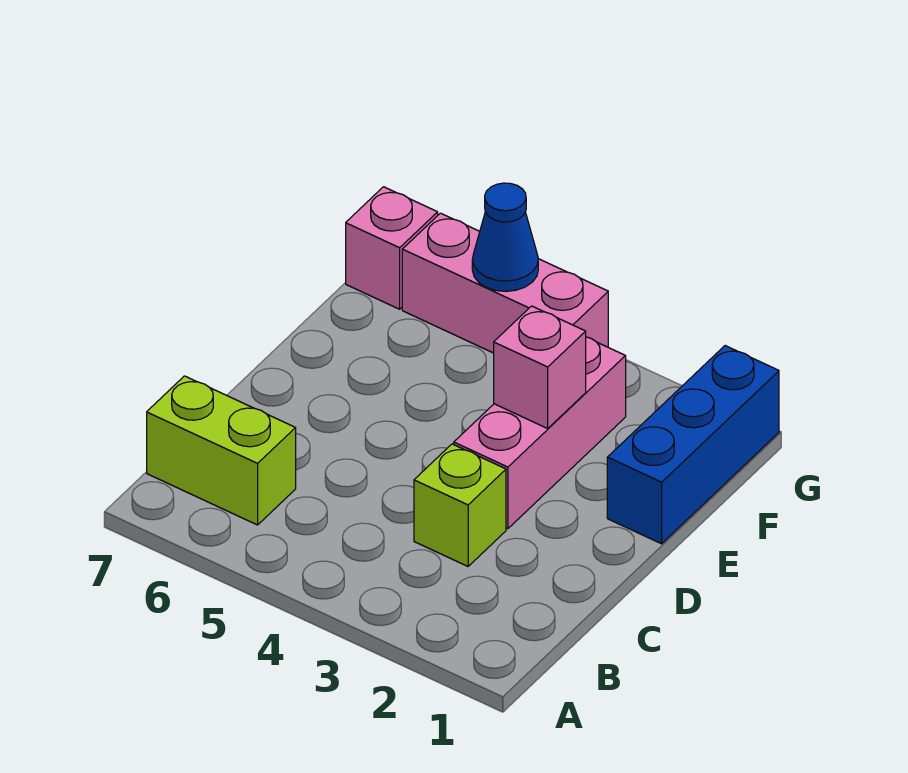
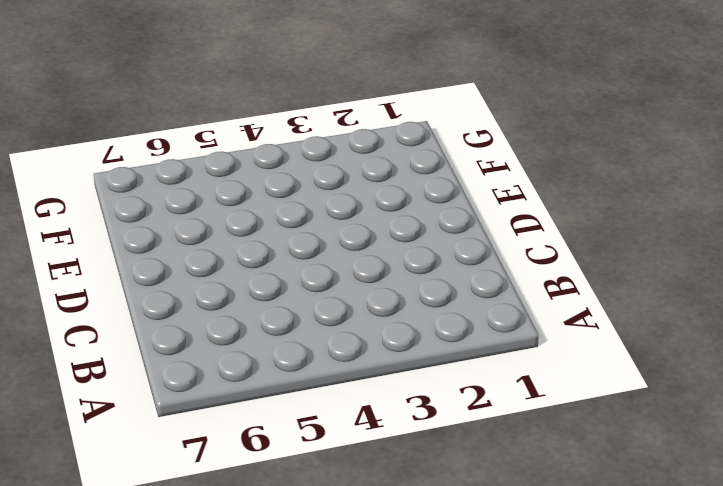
none -> lime brick B6:B7 level 1
none -> lime brick C3 level 1

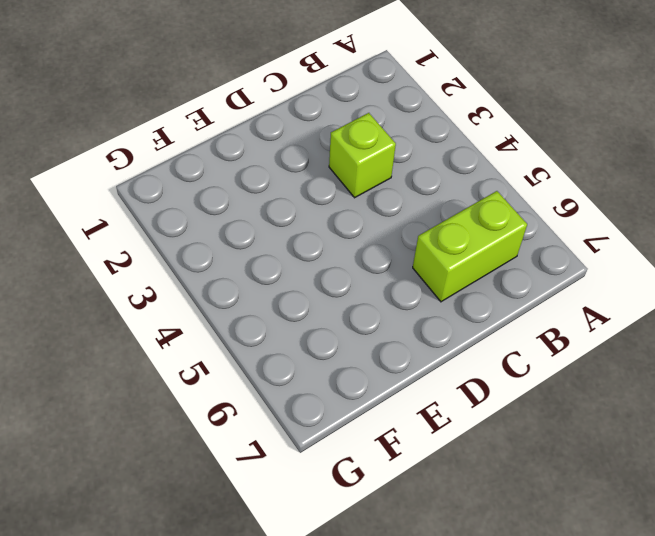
lime brick B6:C6 level 1 -> lime brick B6:B7 level 1
none -> pink brick D3:F3 level 1
none -> blue brick E1:G1 level 1

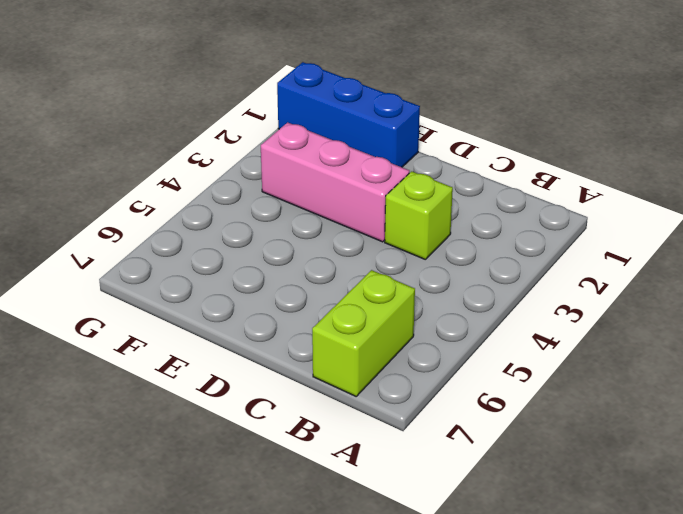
none -> pink brick G4:G6 level 1
none -> pink brick G7 level 1

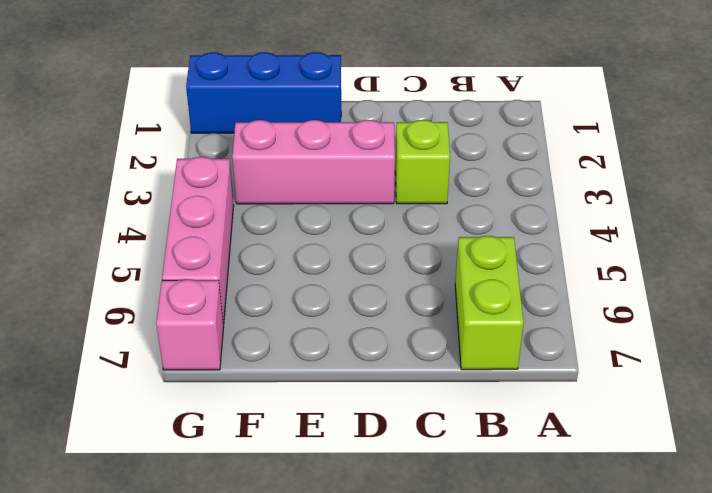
none -> pink brick E3 level 2
none -> blue cone G5 level 2

